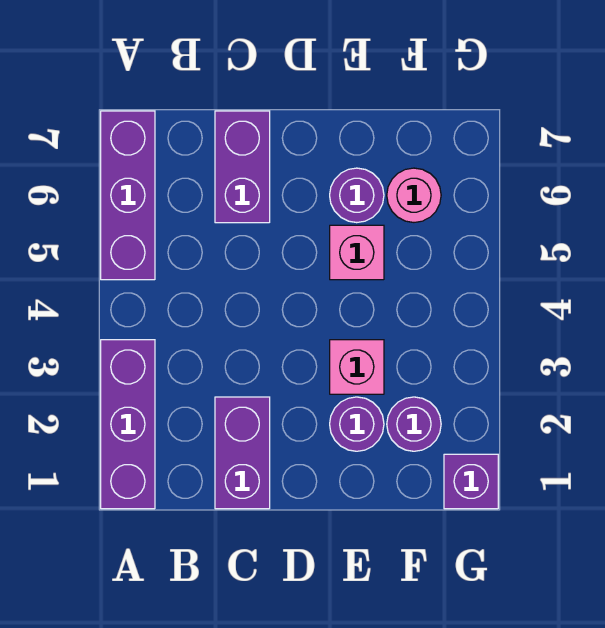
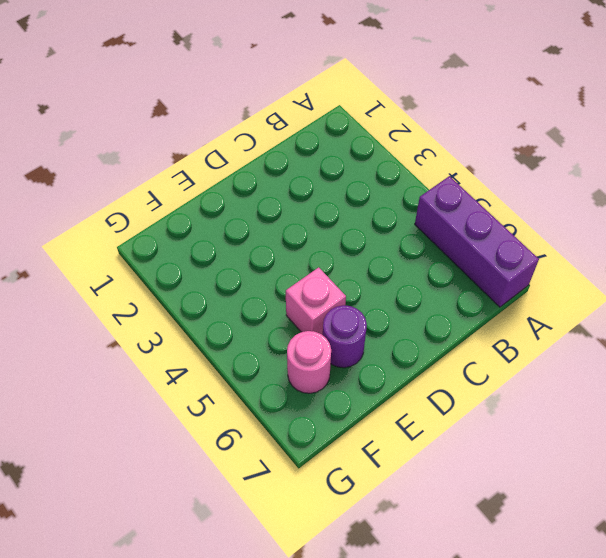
none -> purple brick A1:A3 level 1
none -> purple brick C1:C2 level 1

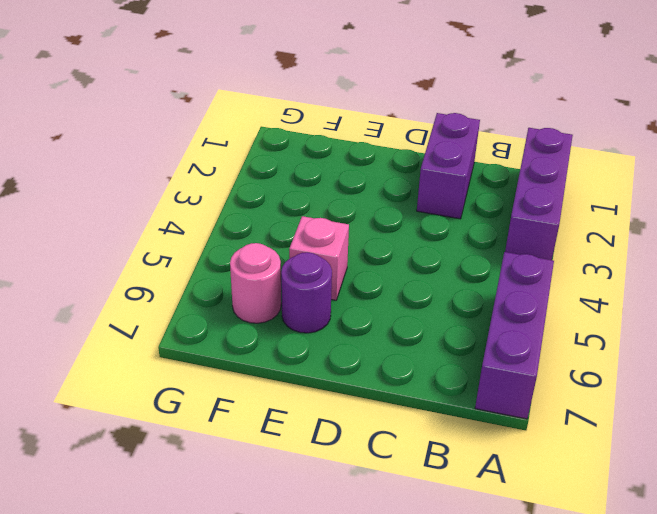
none -> purple brick C6:C7 level 1
none -> purple round brick E2 level 1

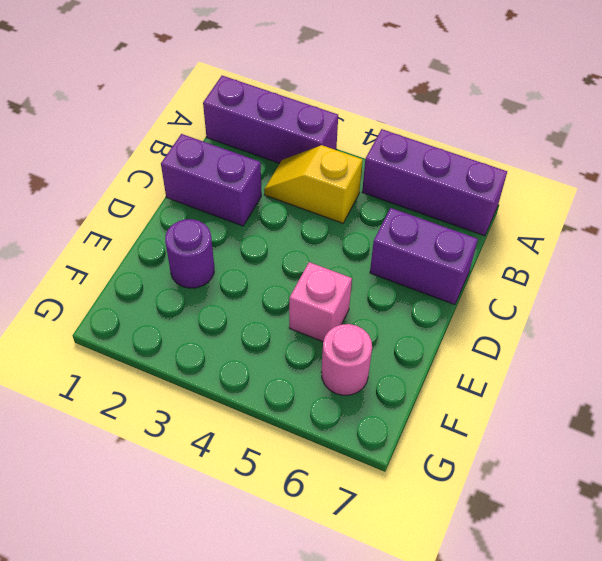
yellow slope B3:B4 level 1 top 4 -> none
none -> pink brick E3 level 1
none -> purple round brick E6 level 1

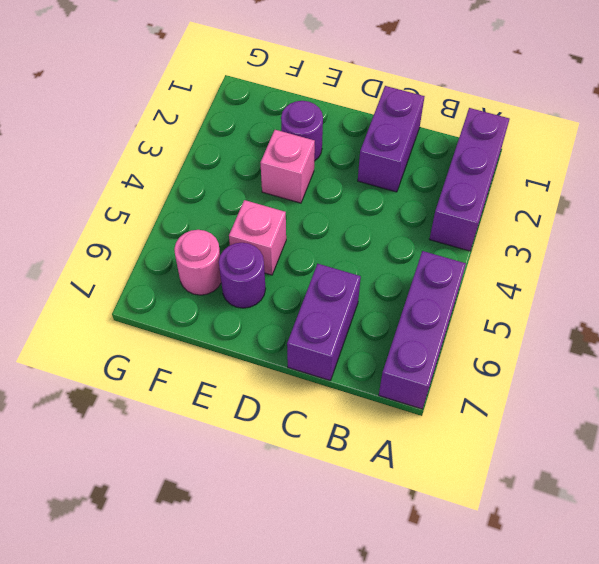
none -> purple round brick F2 level 1
none -> purple brick G1 level 1

